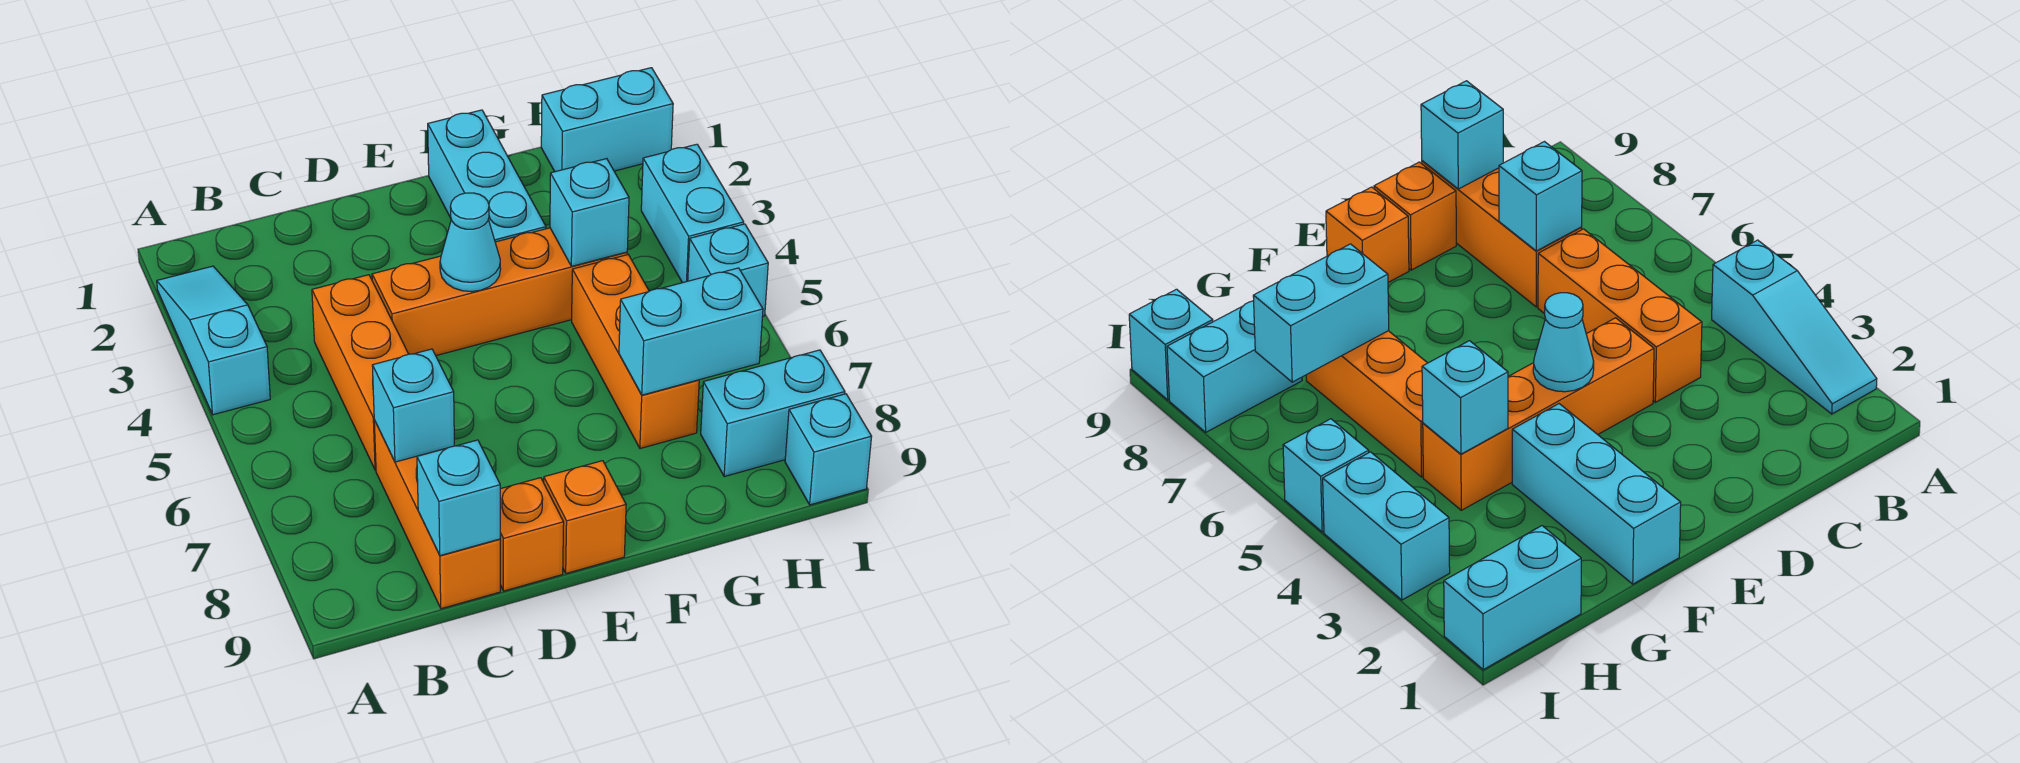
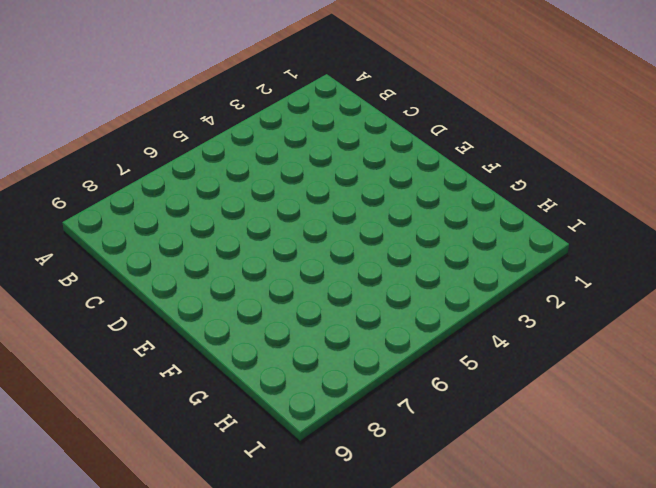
none -> cyan slope A2:A4 level 1 top 4
none -> orange brick C4:C6 level 1
none -> orange brick C7:C9 level 1

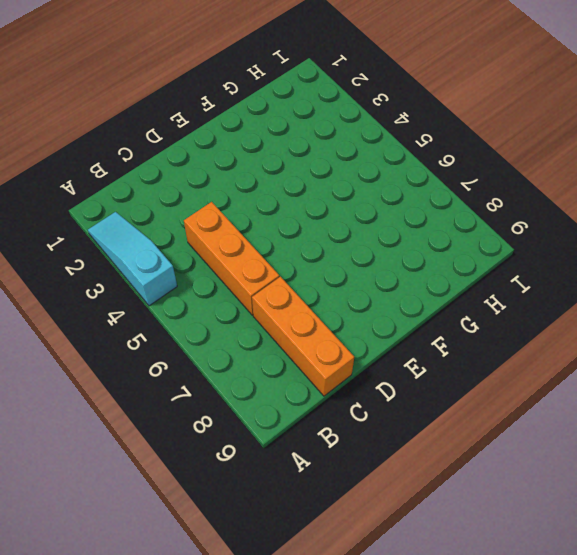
none -> orange brick D4:G4 level 1
none -> orange brick D9 level 1
none -> orange brick E9 level 1

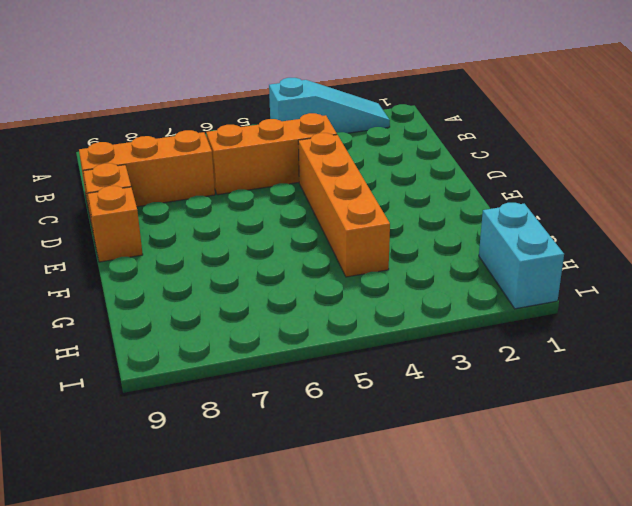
none -> cyan brick F1:F3 level 1
none -> orange brick G5:G7 level 1
none -> cyan brick H8:I8 level 1

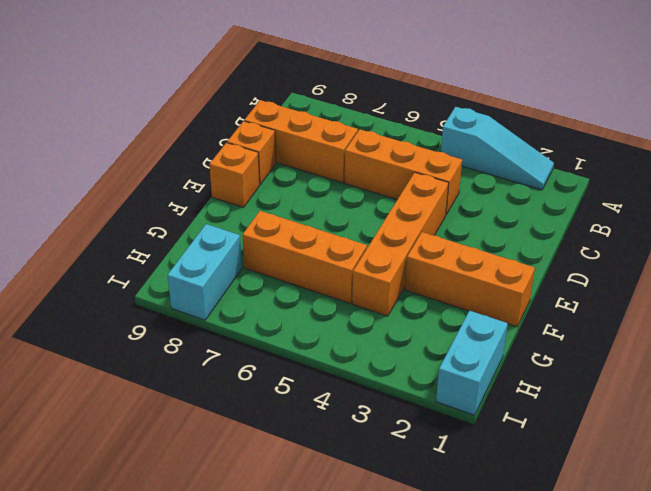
orange brick F1:F3 level 1 -> cyan brick F1:F3 level 1
none -> cyan brick I3:I4 level 1
none -> cyan brick I5 level 1
none -> cyan brick I9 level 1

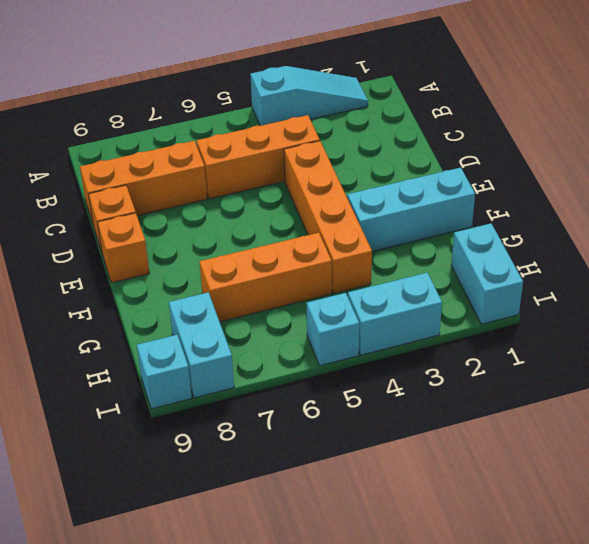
none -> cyan brick C7 level 2
none -> cyan brick C9 level 2
none -> cyan cone E4 level 2

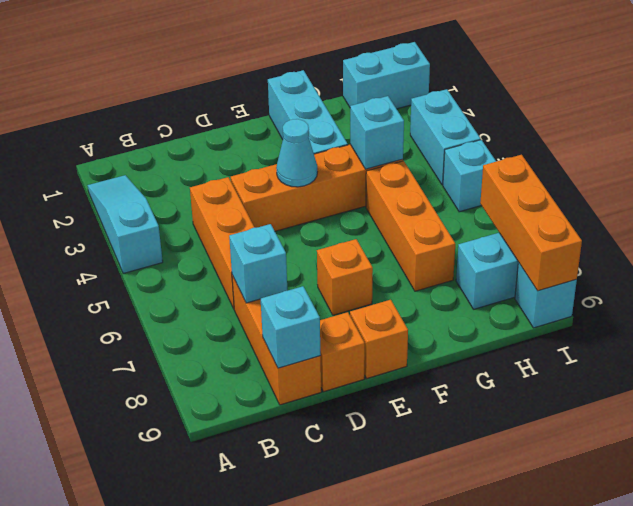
orange brick E7 level 1 -> none
orange brick I7:I9 level 2 -> none
none -> cyan brick G7:H7 level 2

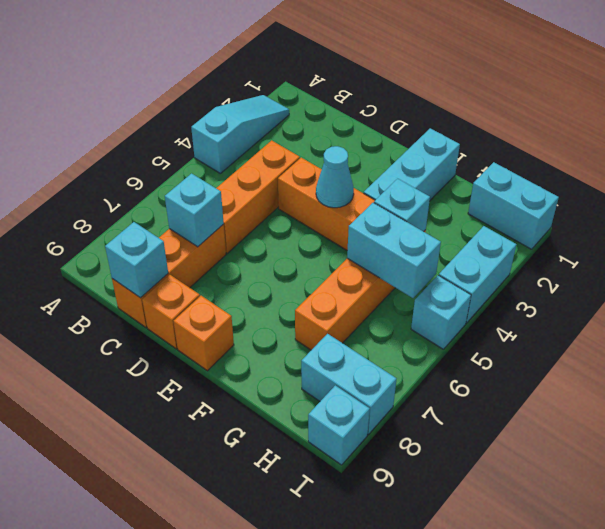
cyan brick G5:H5 level 2 -> cyan brick G7:H7 level 2

